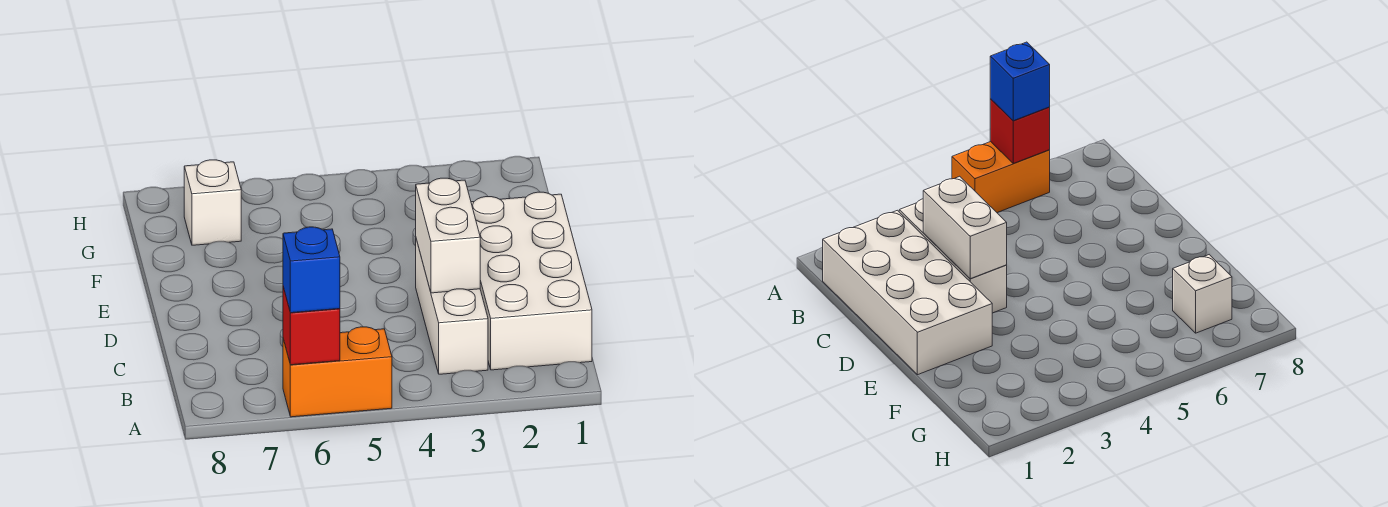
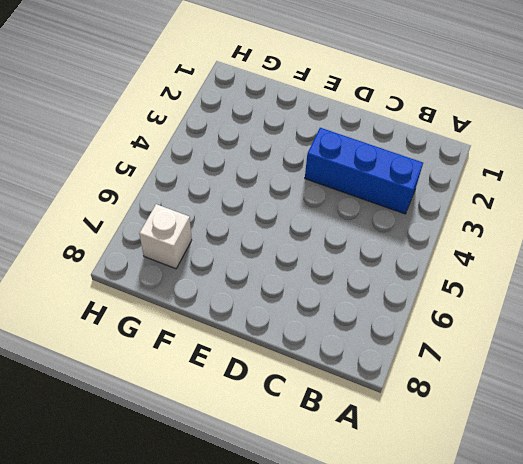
blue brick B3:D3 level 1 -> white brick B3:D3 level 1
none -> orange brick A5:A6 level 1
none -> white brick B1:E2 level 1

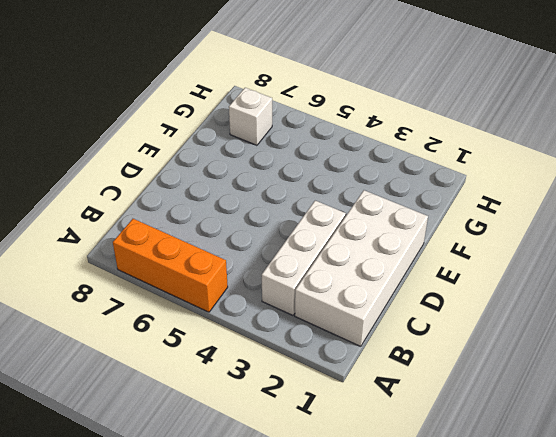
orange brick A5:A7 level 1 -> orange brick A5:A6 level 1
none -> red brick A6 level 2
none -> white brick C3:D3 level 2

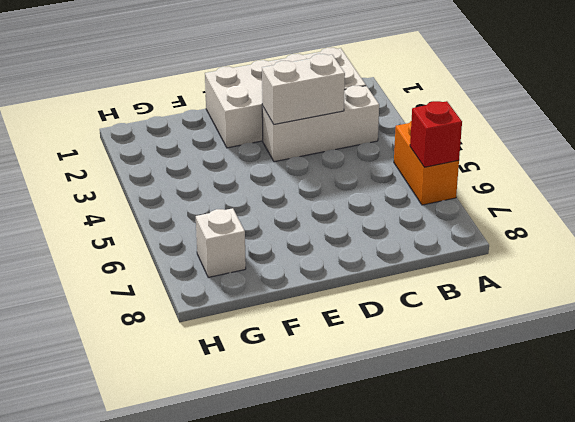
none -> blue brick A6 level 3

